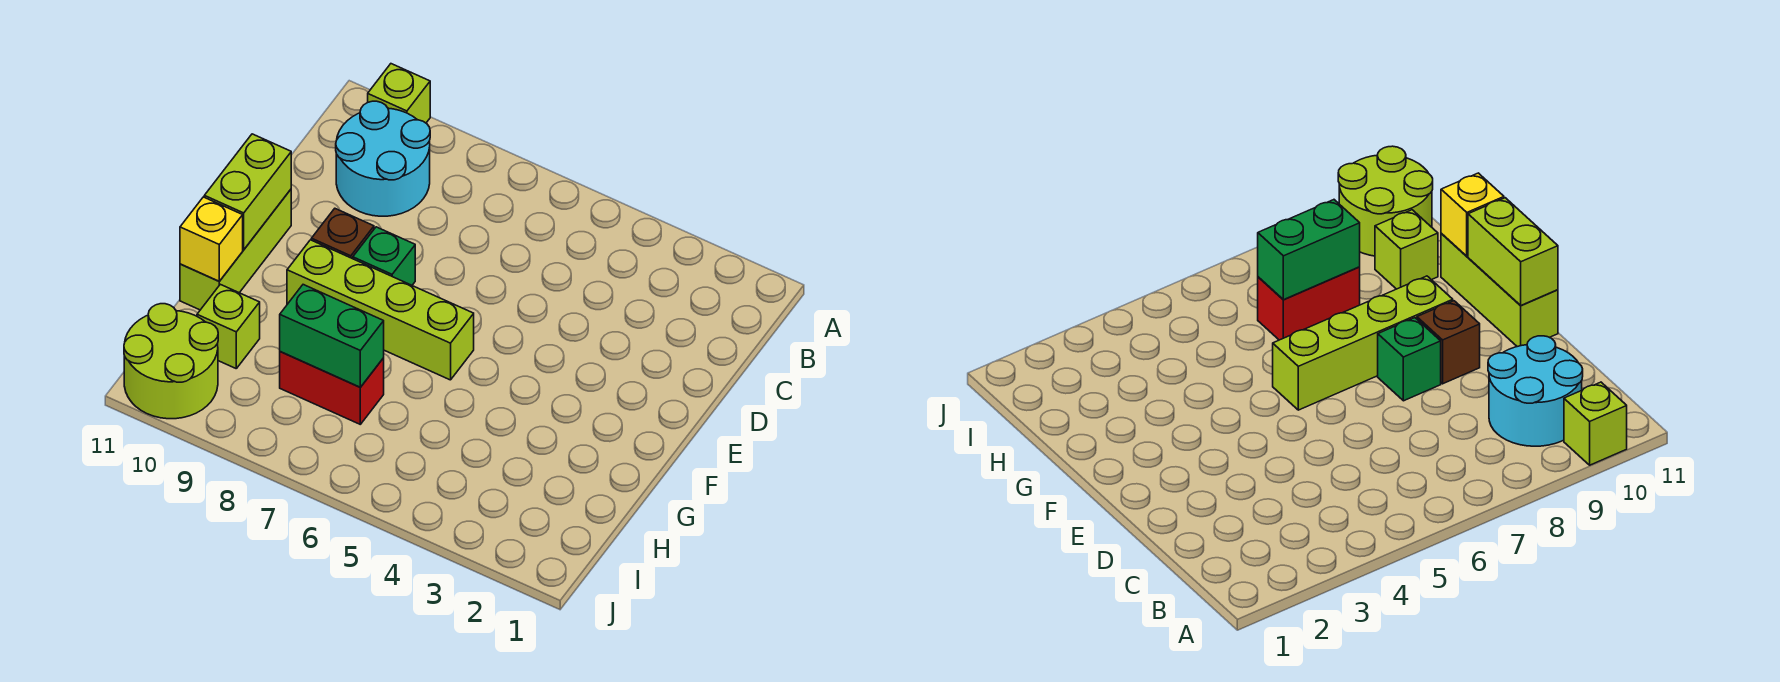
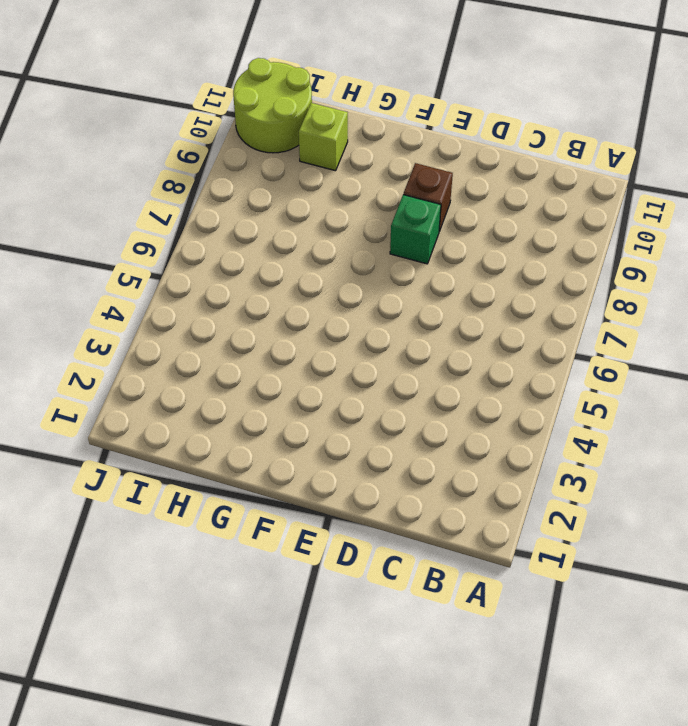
none -> lime brick A10 level 1
none -> cyan round brick B9:C10 level 1
none -> lime brick E11:G11 level 1

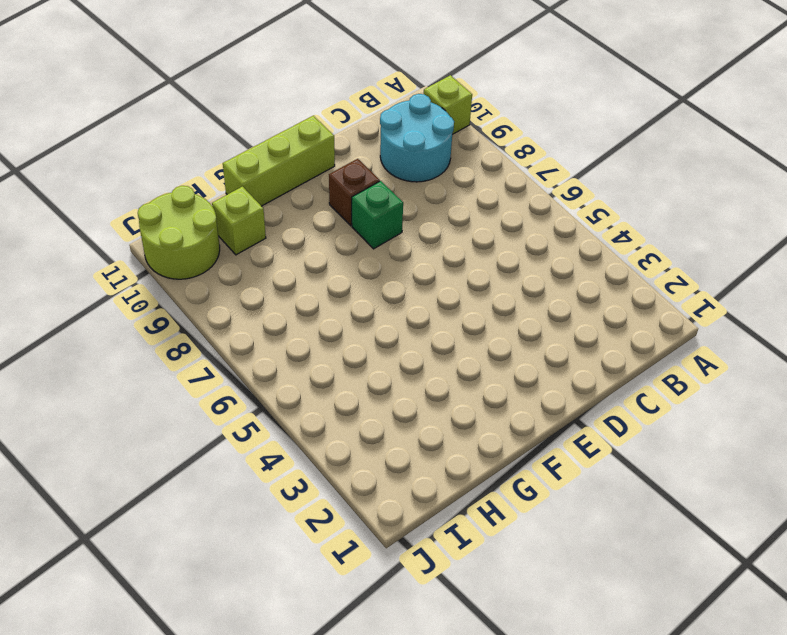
none -> lime brick F6:F9 level 1
none -> red brick H7:H8 level 1
none -> lime brick E11:F11 level 2

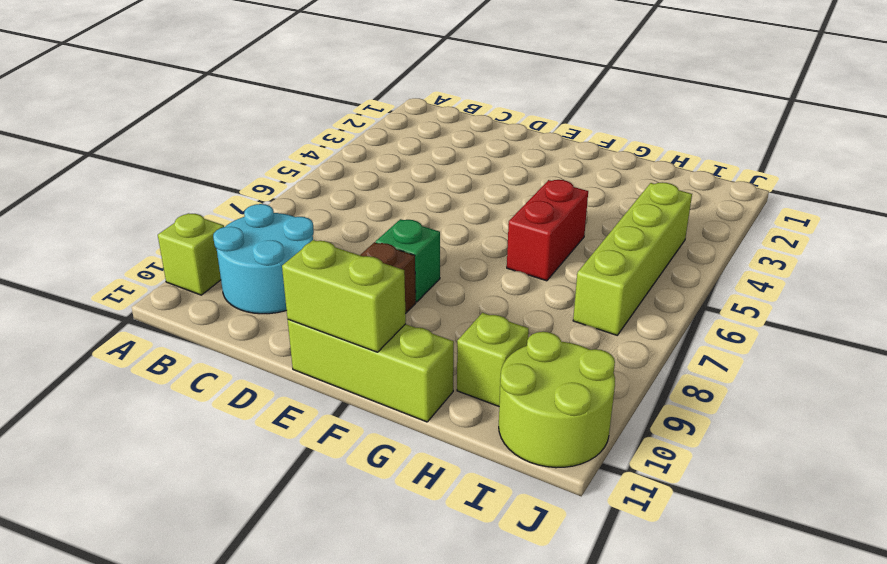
red brick G5:G6 level 1 -> red brick H7:H8 level 1
lime brick I4:I7 level 1 -> lime brick F6:F9 level 1
none -> yellow brick G11 level 2
none -> green brick H7:H8 level 2

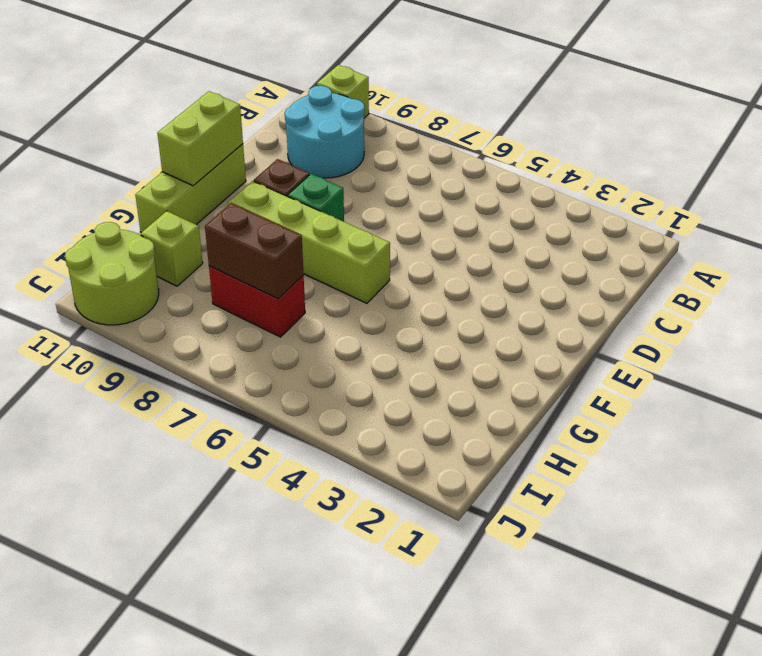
brown brick H7:H8 level 2 -> green brick H7:H8 level 2
none -> yellow brick G11 level 2

